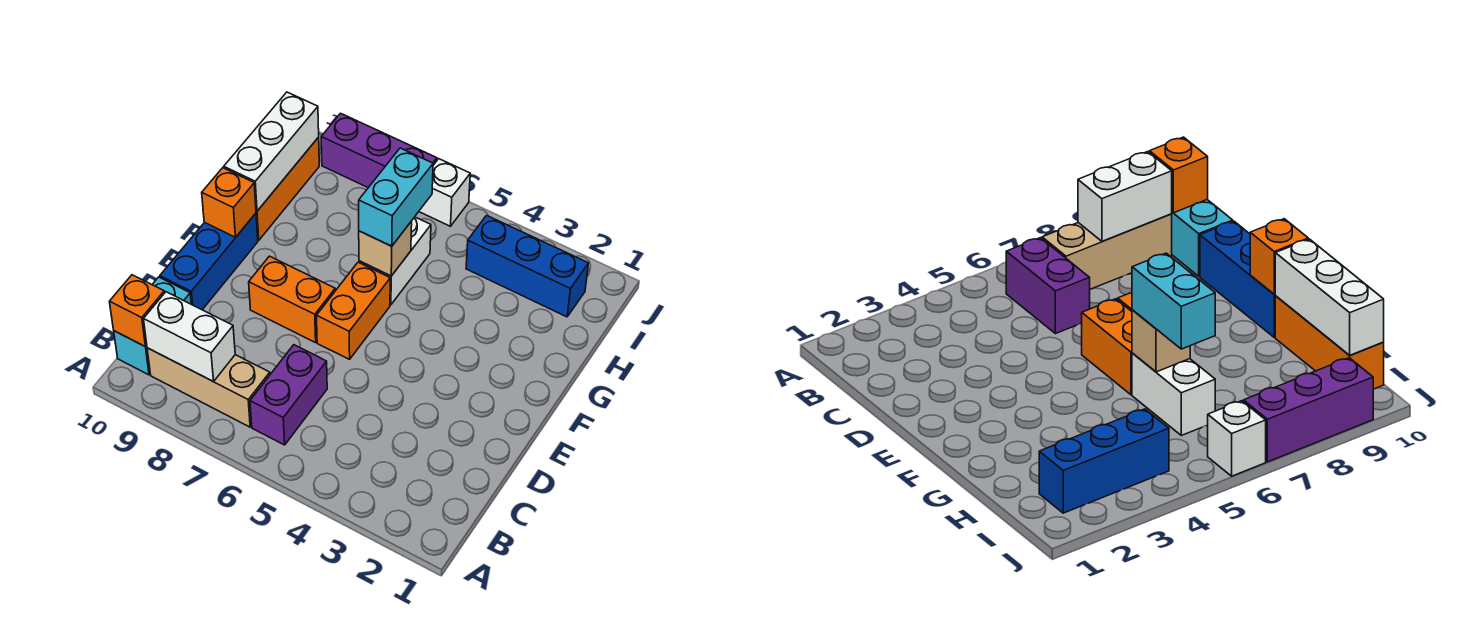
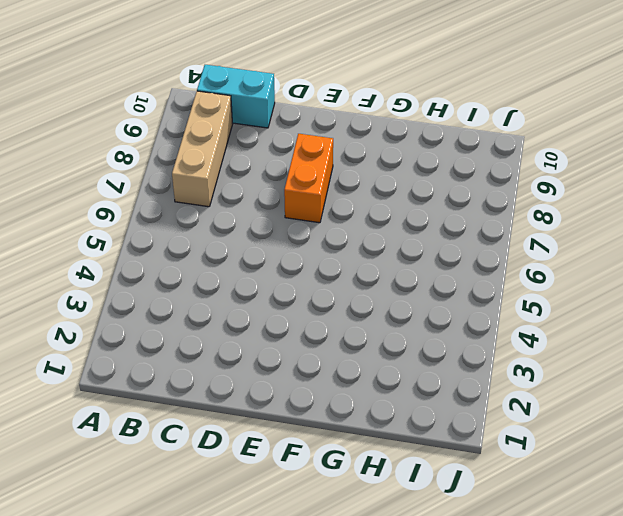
none -> purple brick B6:C6 level 1
none -> blue brick D10:F10 level 1
none -> orange brick E6:F6 level 1

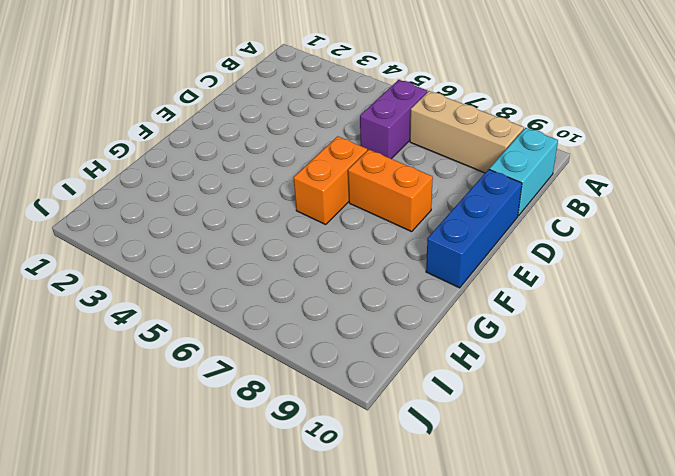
none -> white brick G6:H6 level 1
none -> orange brick G10:I10 level 1
none -> blue brick I2:I4 level 1

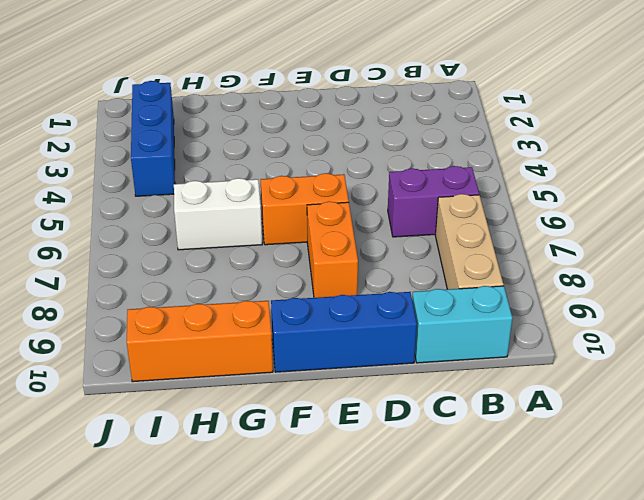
none -> white brick J6 level 1
none -> purple brick J7:J9 level 1
none -> white brick B8:B9 level 2

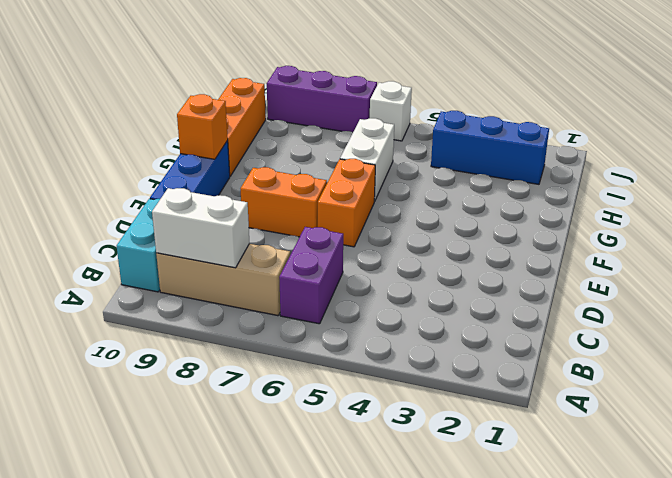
none -> orange brick B10 level 2
none -> tan brick G6 level 2
none -> white brick G10:I10 level 2

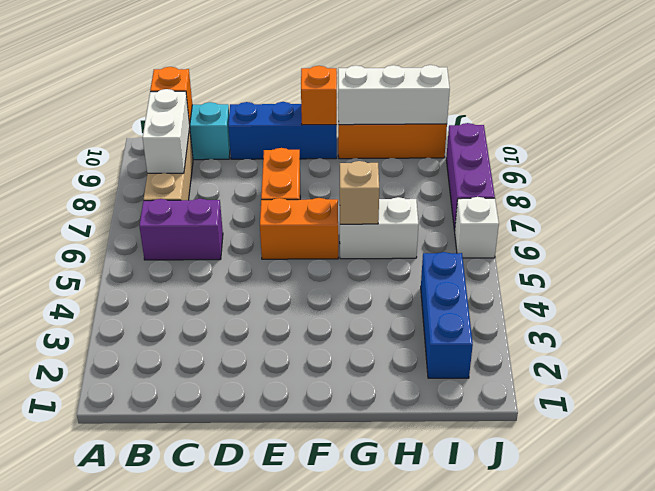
none -> cyan brick G6:H6 level 3

